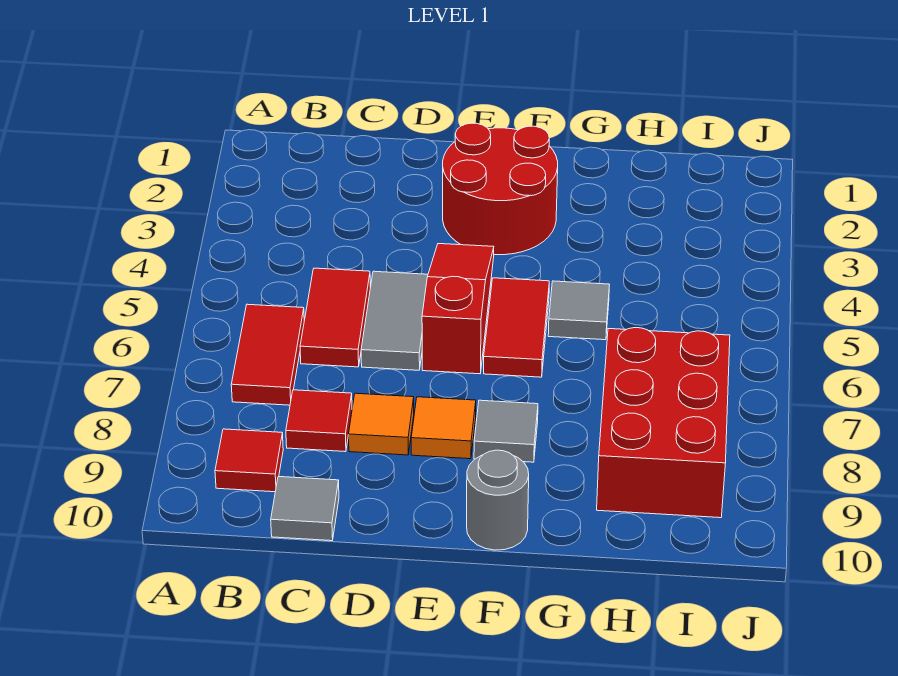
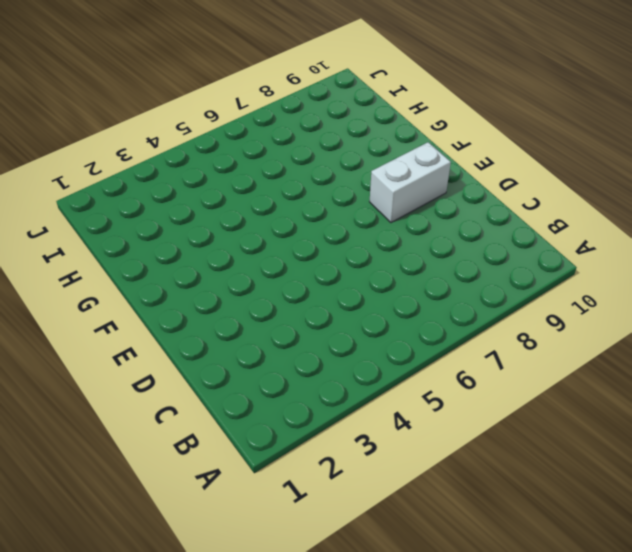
white brick E8:E9 level 1 -> orange tile E8 level 1
none -> red tile B6:B7 level 1
none -> red tile B9 level 1
none -> red tile C5:C6 level 1

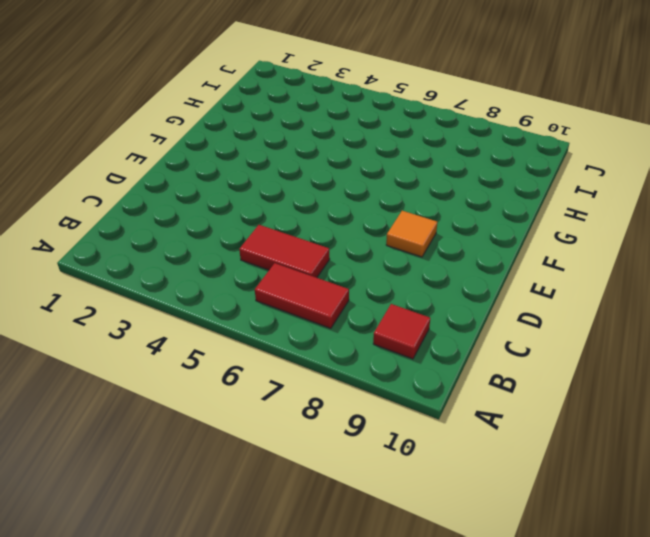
none -> red tile C8 level 1
none -> grey tile C10 level 1
none -> grey tile D5:D6 level 1

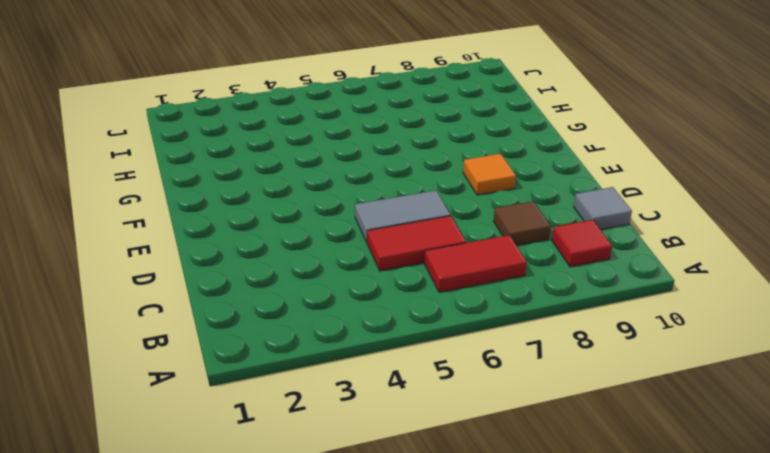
brown tile C8 level 1 -> red tile C8 level 1
none -> orange tile D8 level 1
none -> red round brick E2:F3 level 1
none -> red slope E4:E6 level 1 top 6

